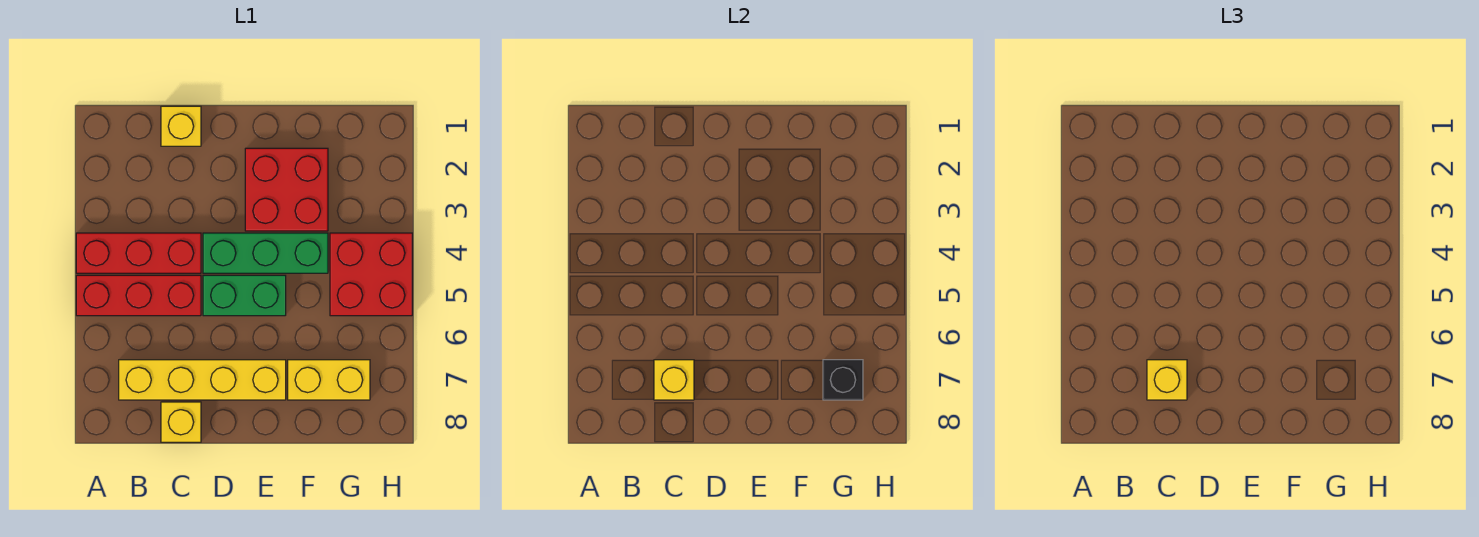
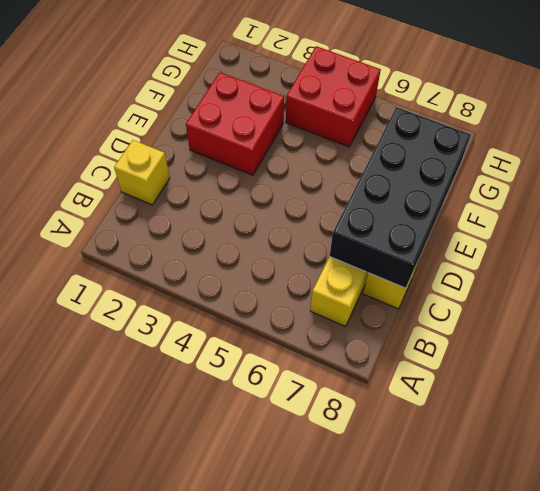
black brick C7:F8 level 2 -> yellow brick C7 level 2
none -> red brick A4:C4 level 1
none -> red brick A5:C5 level 1
none -> green brick D4:F4 level 1

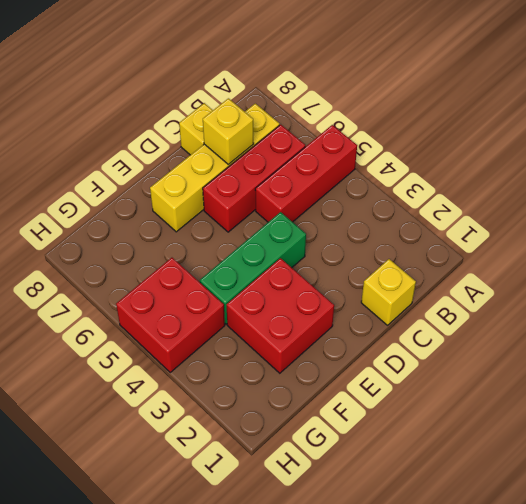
red brick B6:D6 level 1 -> red brick A4:C4 level 1
none -> green brick D5:E5 level 1
none -> yellow brick F7:G7 level 1
none -> black brick G7 level 2

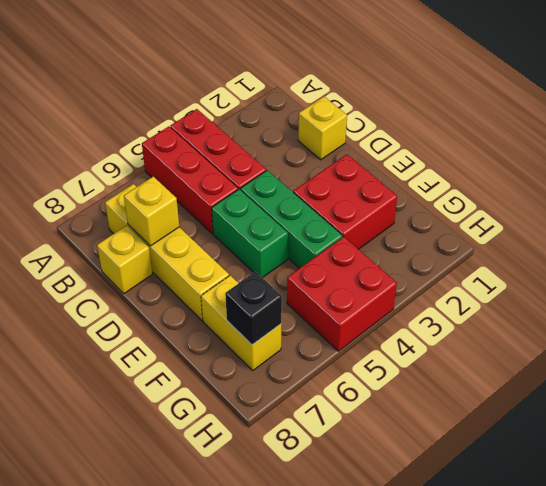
none -> yellow brick C7 level 3

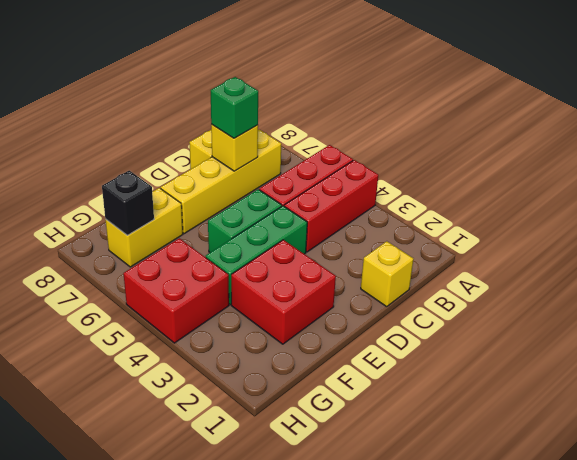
green brick C7 level 3 -> yellow brick C7 level 3

